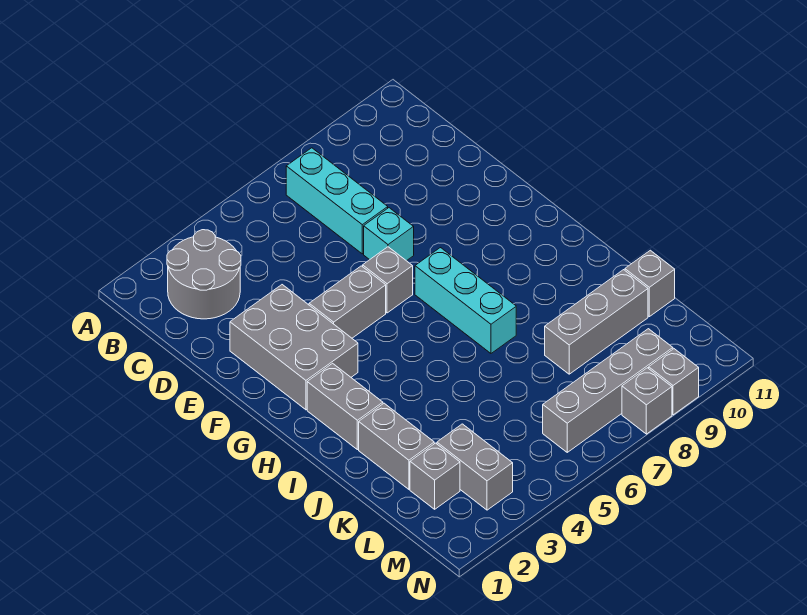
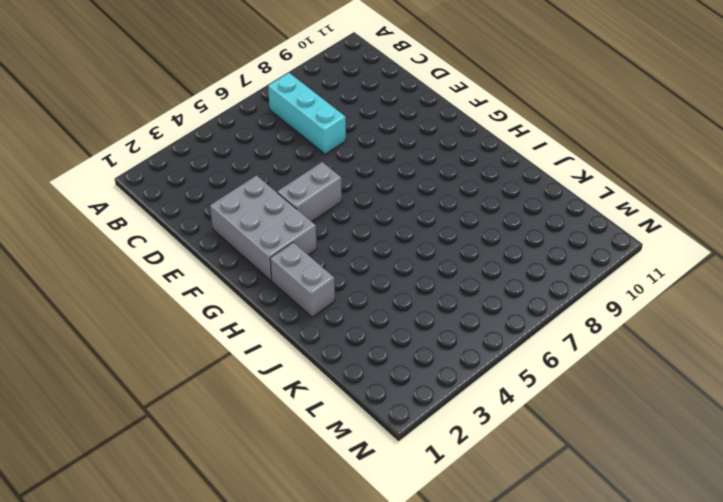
none -> grey round brick B2:C3 level 1
none -> cyan brick E7 level 1
none -> grey brick F6 level 1

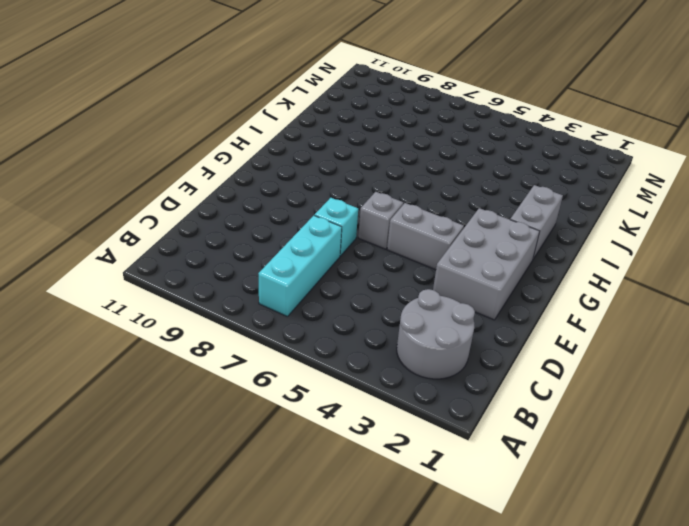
none -> cyan brick G7:I7 level 1
none -> grey brick J2:K2 level 1
none -> grey brick K8:K10 level 1

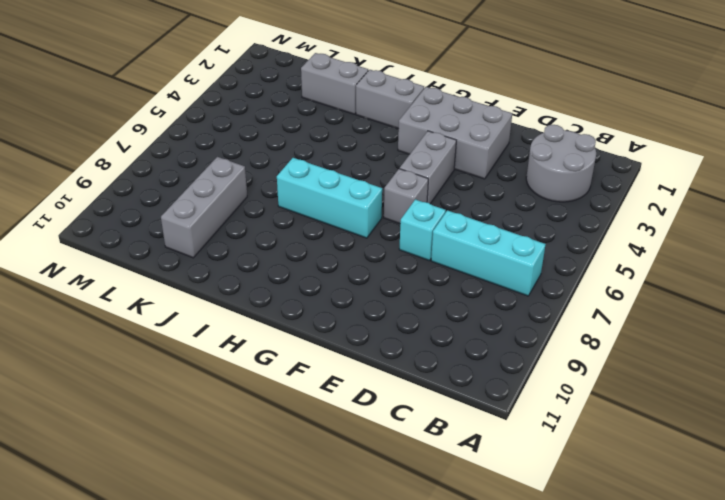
none -> grey brick K11 level 1
none -> grey brick L2 level 1
none -> grey brick L3:M3 level 1

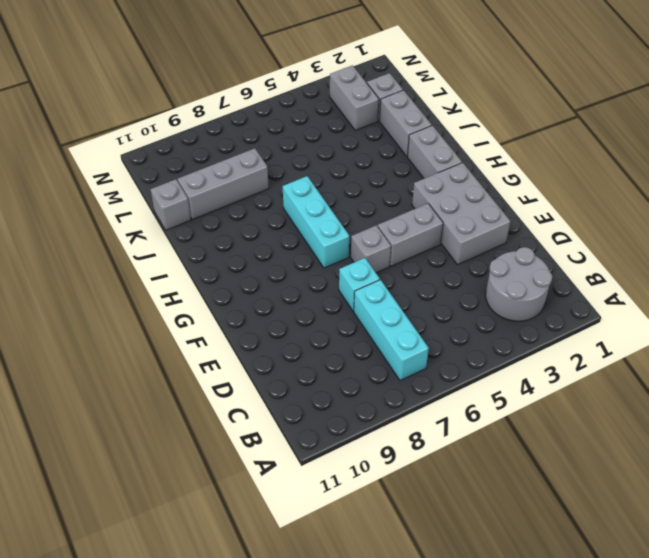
none -> grey brick M6:M9 level 1
none -> grey brick N8 level 1
none -> grey brick N9 level 1

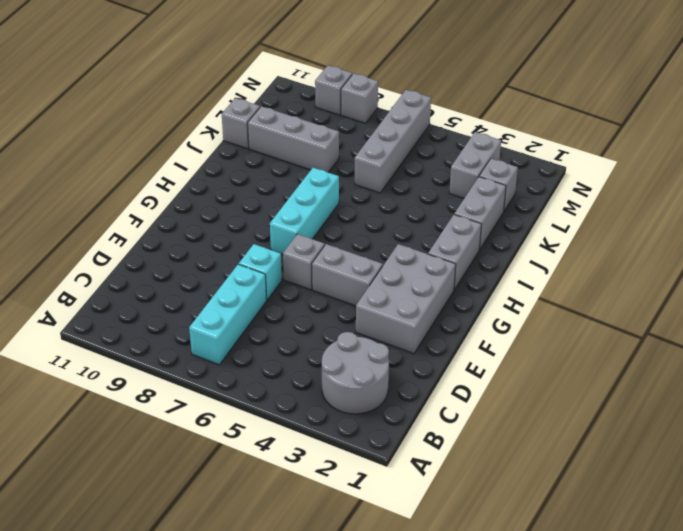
grey brick K6:N6 level 1 -> grey brick M6:M9 level 1

